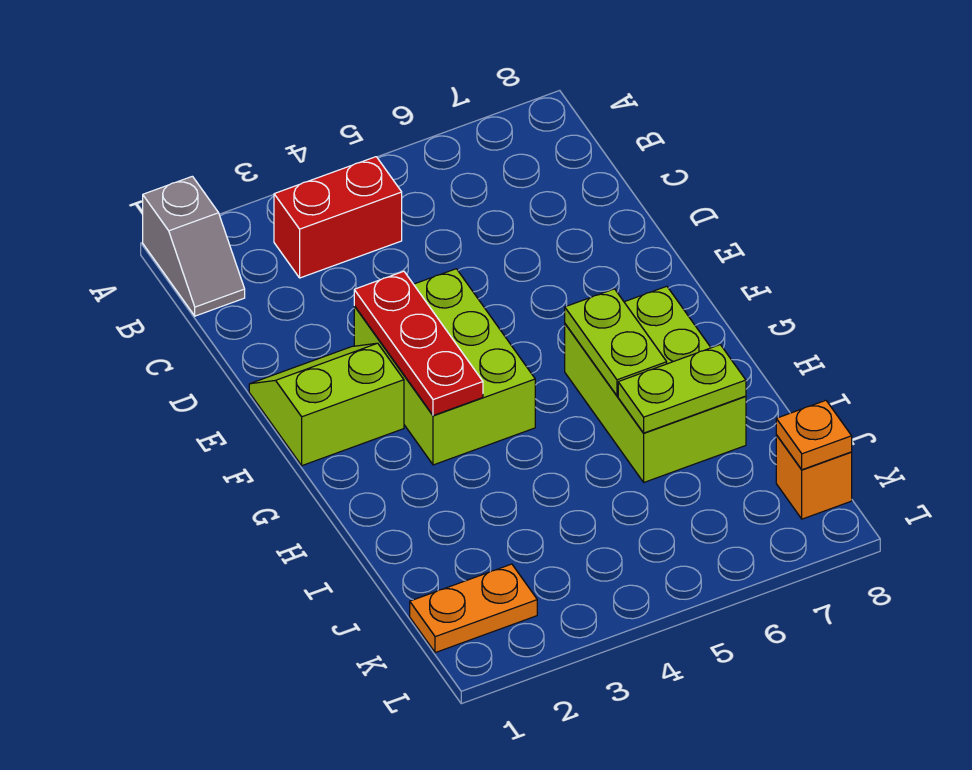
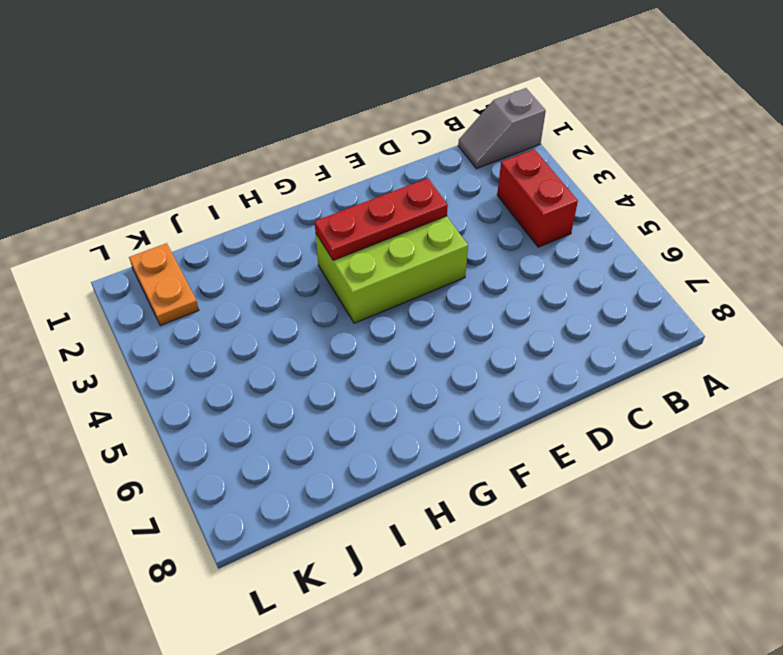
none -> lime slope E1:F2 level 1 top F
none -> lime brick G6:I7 level 1

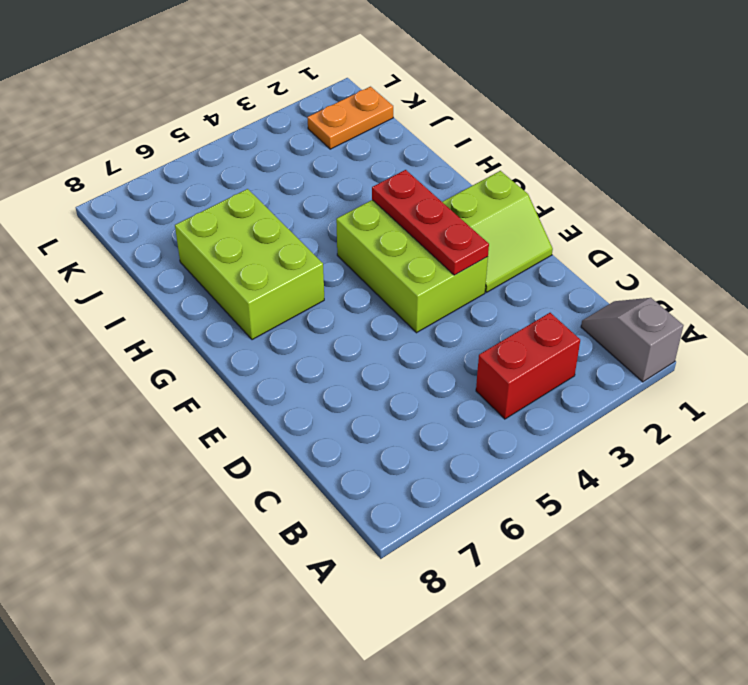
none -> orange brick K8 level 1
none -> lime plate G6:H6 level 2

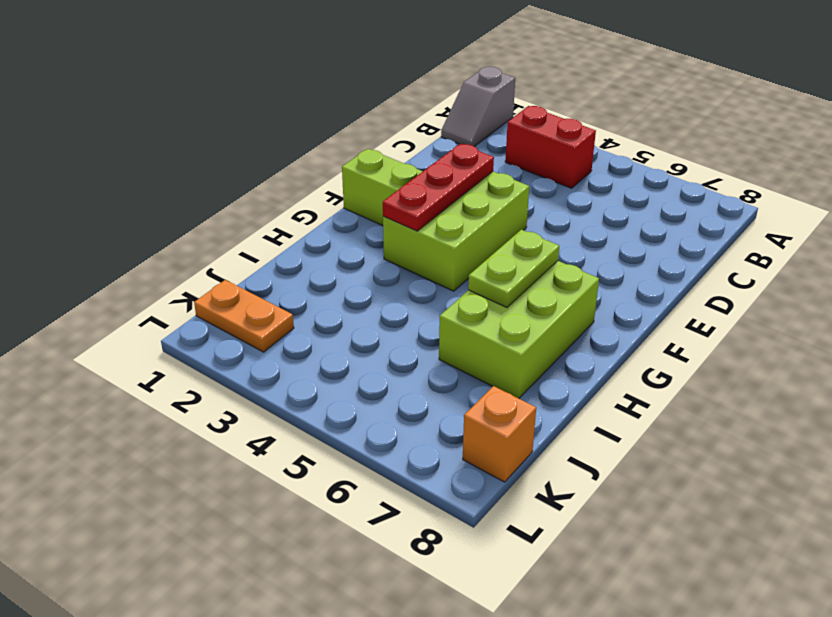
none -> lime plate I6:I7 level 2
none -> orange plate K8 level 2

